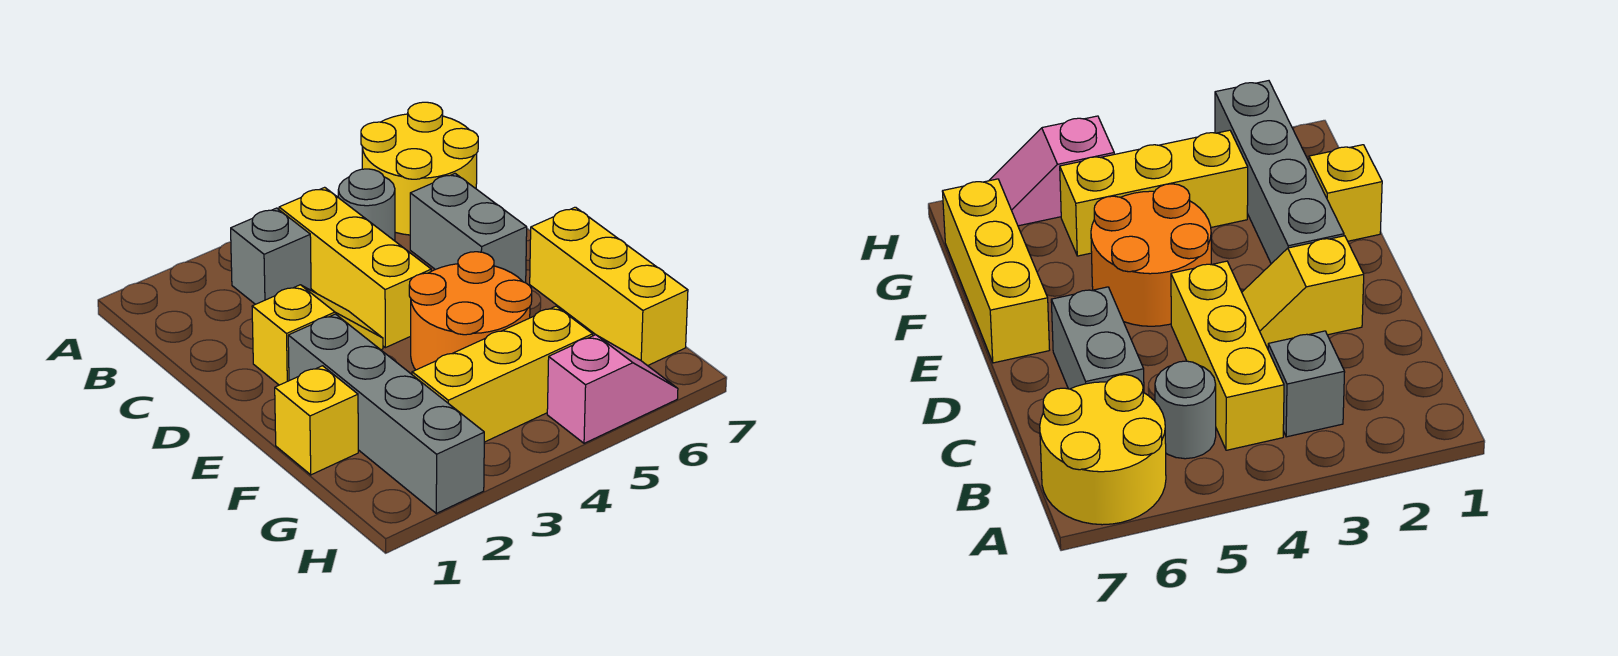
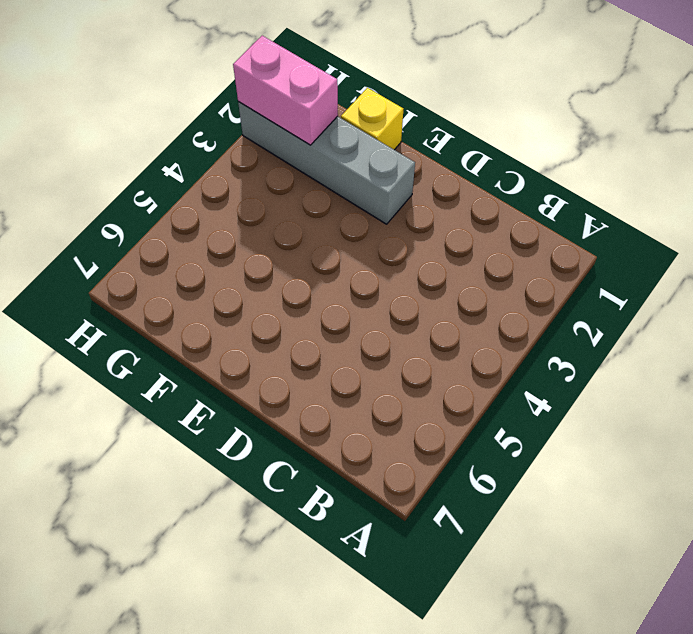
pink brick G2:H2 level 2 -> none
none -> yellow round brick A6:B7 level 1
none -> grey brick B3 level 1
none -> yellow brick B4:D4 level 1

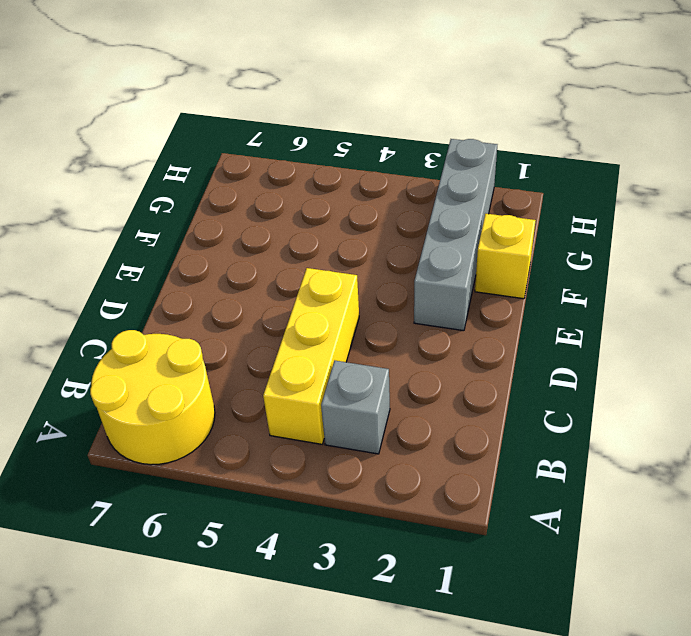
none -> grey round brick B5 level 1
none -> grey brick C6:D6 level 1
none -> yellow slope D2:D3 level 1 top 2

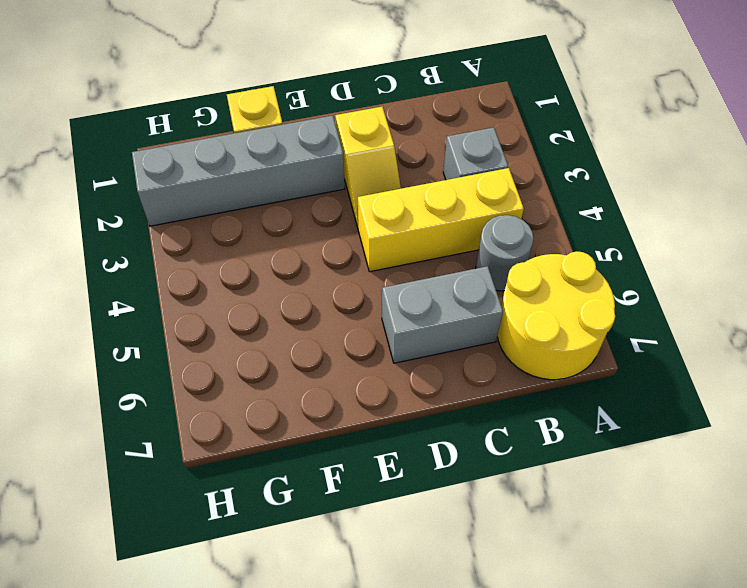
none -> orange round brick E4:F5 level 1
none -> yellow brick E7:G7 level 1
none -> yellow brick G3:G5 level 1

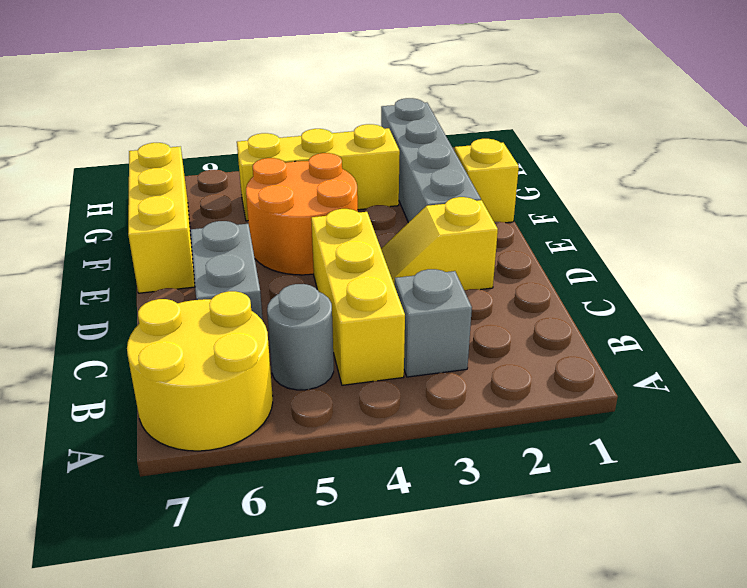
none -> pink slope H5:H6 level 1 top 5

